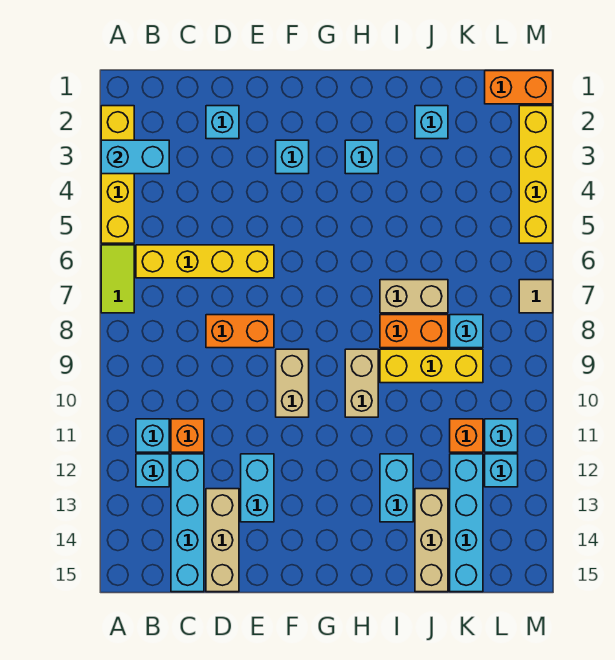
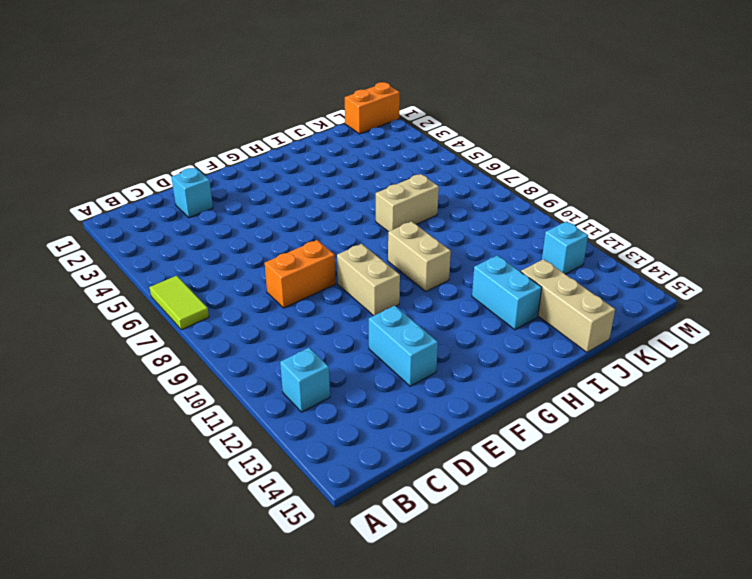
none -> yellow brick A2:A5 level 1
none -> yellow brick B6:E6 level 1
none -> cyan brick B11 level 1
none -> orange brick C11 level 1

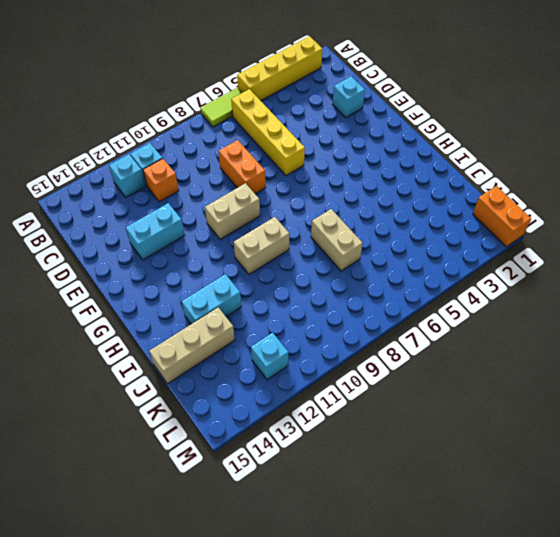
none -> cyan brick C12:C15 level 1
none -> tan brick D13:D15 level 1
none -> cyan brick F3 level 1
none -> cyan brick H3 level 1

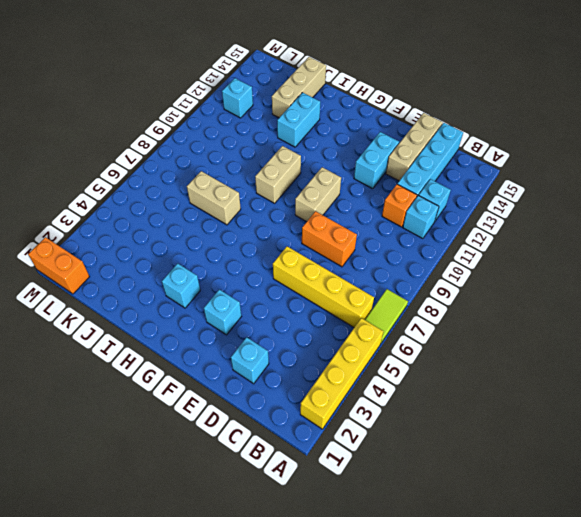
none -> orange brick I8:J8 level 1
none -> yellow brick I9:K9 level 1
none -> cyan brick J2 level 1
none -> cyan brick K8 level 1

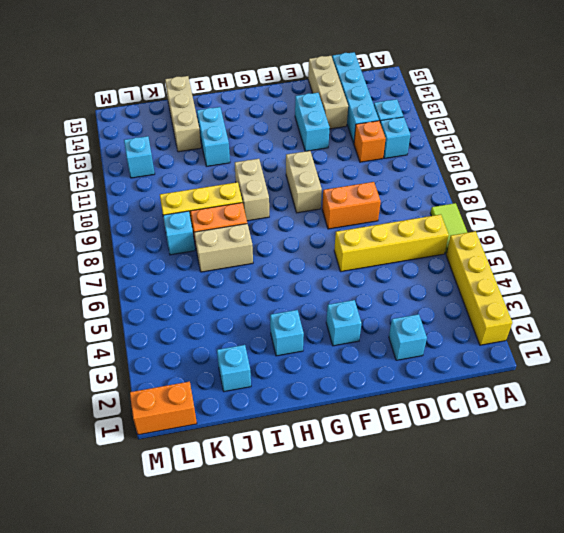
none -> orange brick K11 level 1
none -> cyan brick K12:K15 level 1
none -> cyan brick L11 level 1
none -> yellow brick M2:M5 level 1

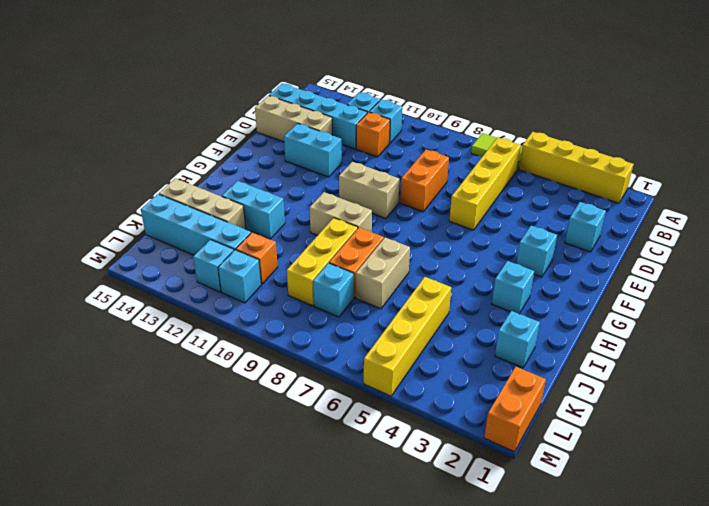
yellow brick J5:M5 level 1 -> yellow brick M2:M5 level 1
none -> tan tile M7 level 1
none -> cyan brick A3:B3 level 2

